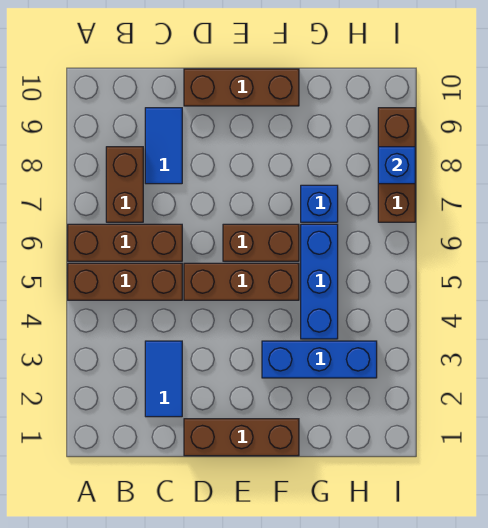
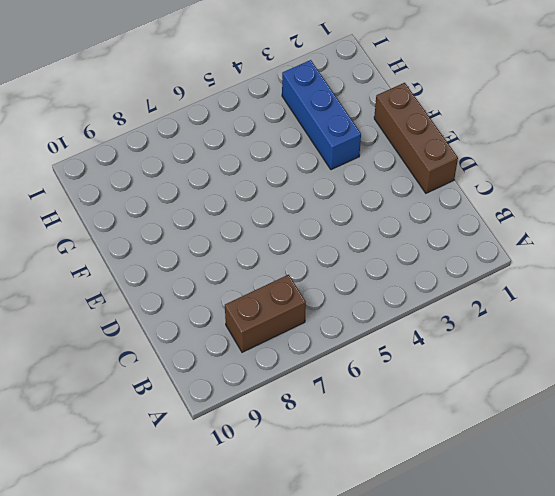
none -> brown brick A5:C5 level 1
none -> brown brick A6:C6 level 1
none -> blue tile C2:C3 level 1

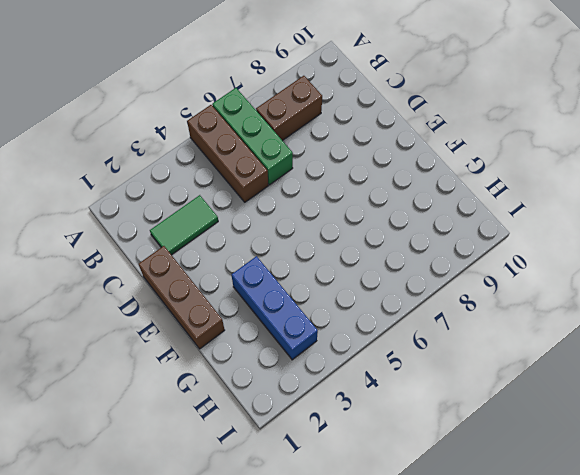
green brick A6:C6 level 1 -> brown brick A6:C6 level 1
green tile C2:C3 level 1 -> blue tile C2:C3 level 1
none -> blue tile C8:C9 level 1
none -> brown brick D5:F5 level 1
none -> brown brick D10:F10 level 1

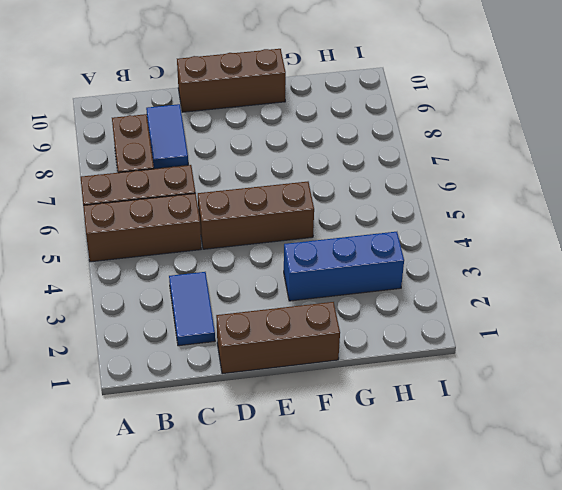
none -> brown brick E6:F6 level 1
none -> blue brick G4:G6 level 1
none -> blue brick G7 level 1

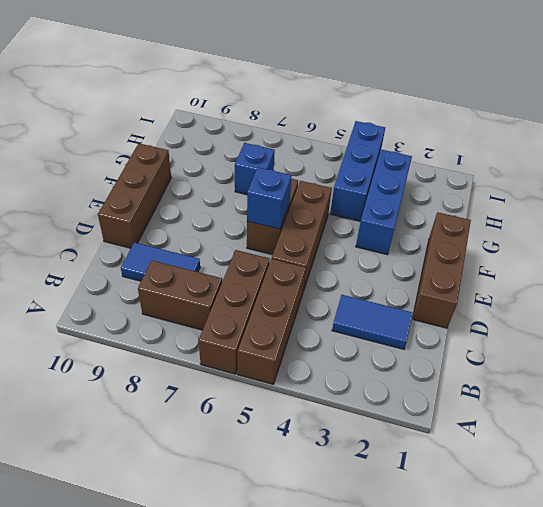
blue brick E6 level 2 -> blue brick I8 level 2
blue brick G4:I4 level 1 -> blue brick G4:G6 level 1
none -> brown brick I7:I9 level 1

